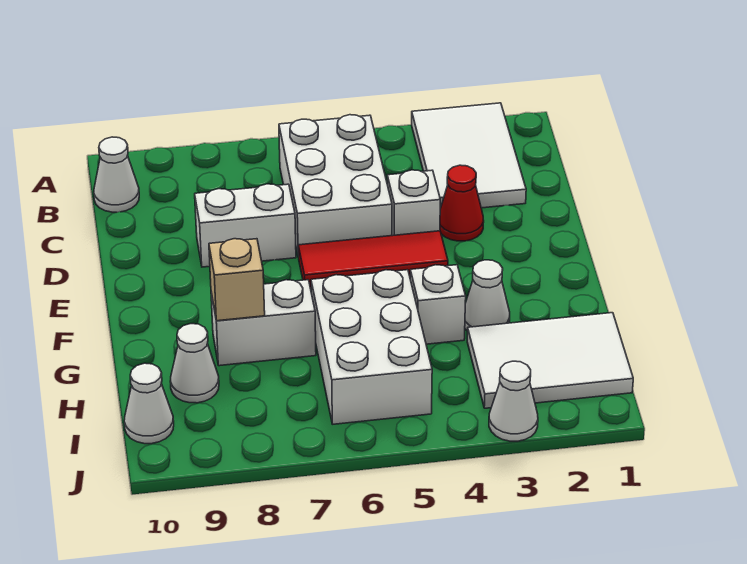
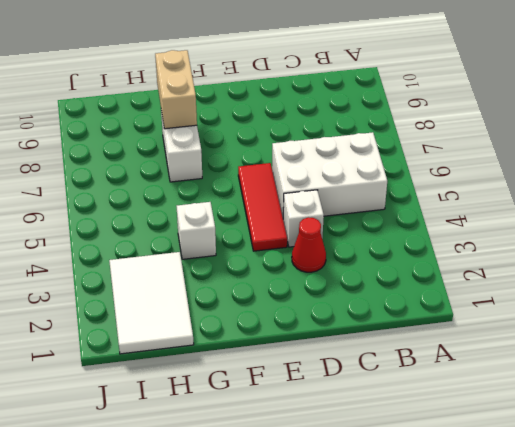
tan brick G8:G9 level 2 -> tan brick G8 level 2
none -> white tile A2:C3 level 1
none -> white cone B10 level 1
none -> white brick D7:D8 level 1

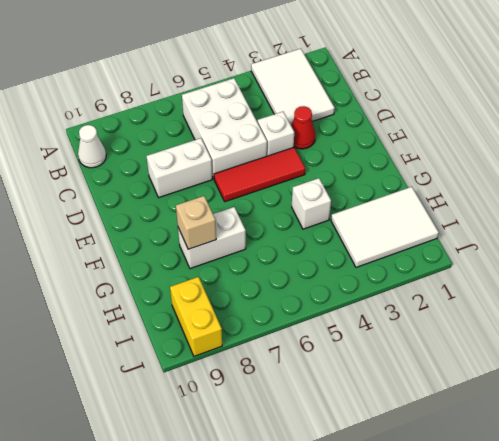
yellow brick I9:J9 level 1 -> none
none -> white cone G3 level 1
none -> white brick G5:I6 level 1
none -> white cone H9 level 1

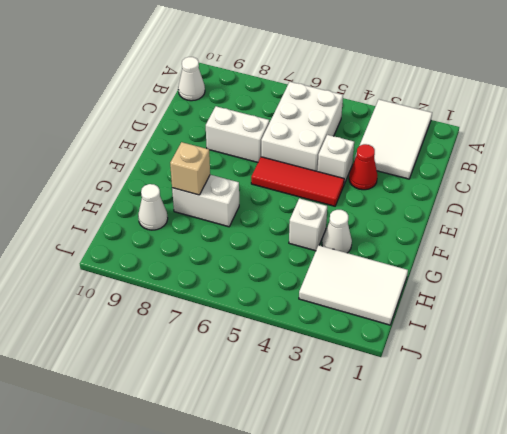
none -> white brick G5:I6 level 1
none -> white cone I10 level 1
none -> white cone J3 level 1

